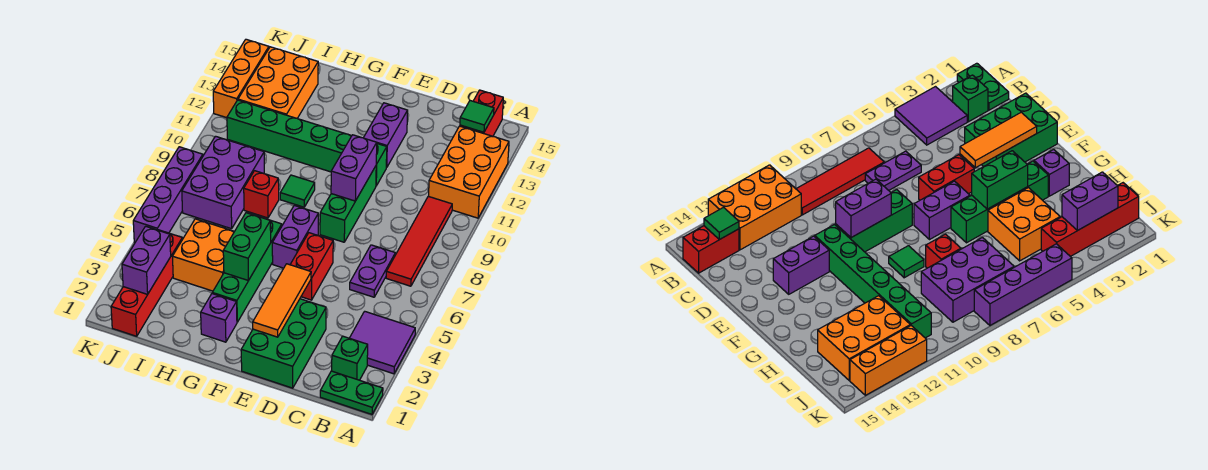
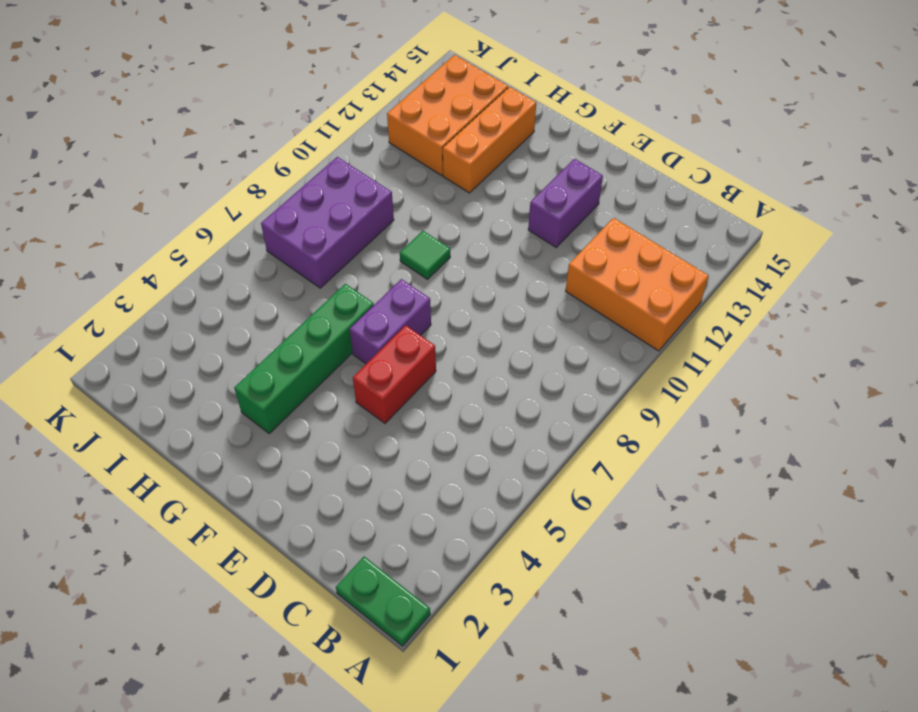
orange brick A11:C12 level 1 -> orange brick A11:B13 level 1
orange brick H12:H14 level 1 -> orange brick K12:K14 level 1
none -> purple tile A3:B4 level 1
none -> green brick B2 level 1
none -> red tile B7:B10 level 1

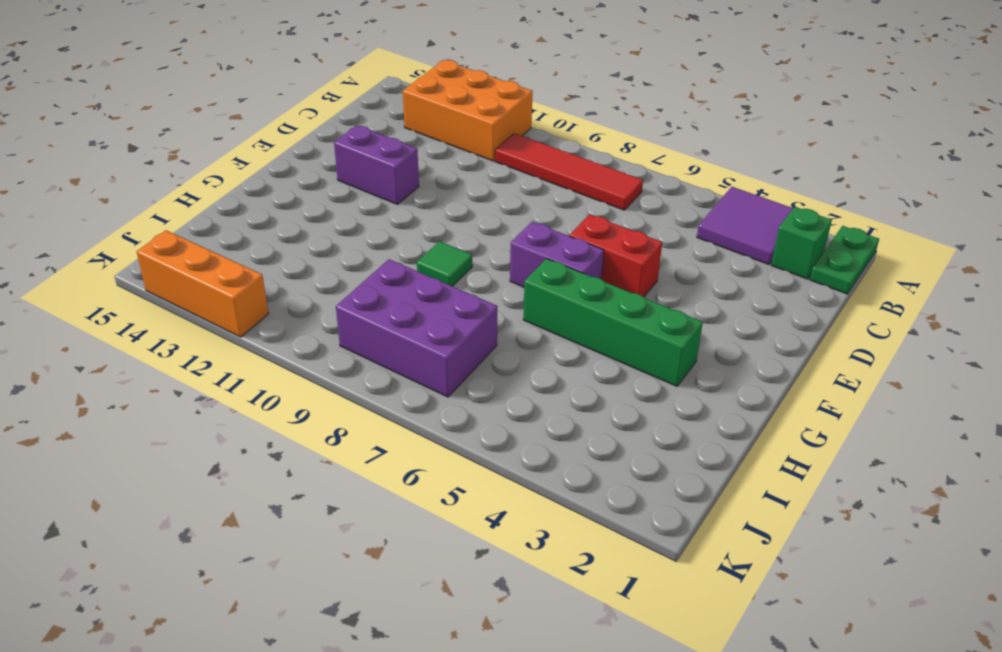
none -> red brick B14:B15 level 1
none -> purple plate C6:C7 level 1
none -> green brick D1:E3 level 1

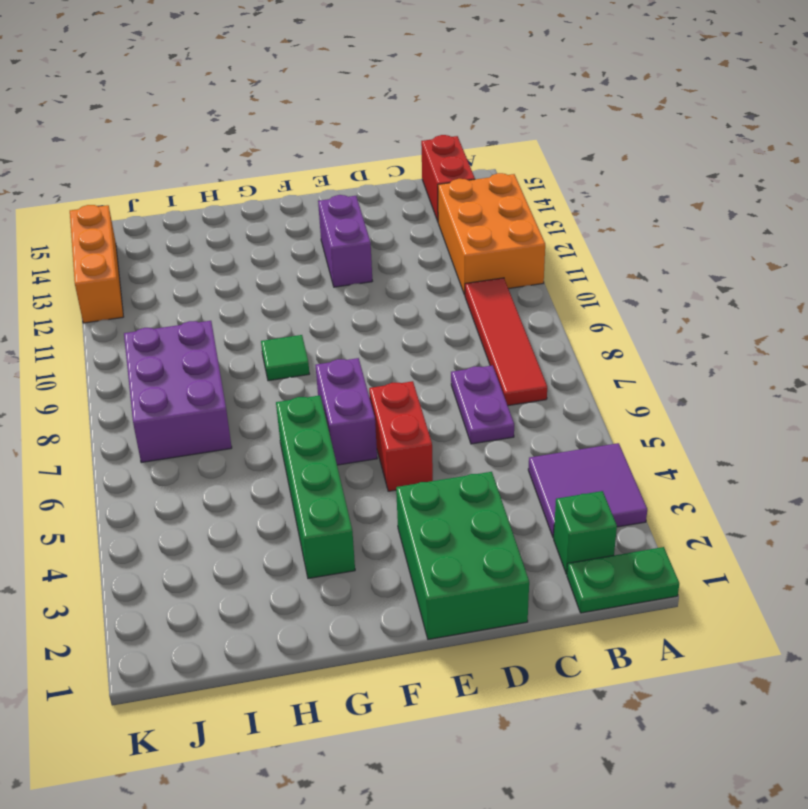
none -> green brick E8:E10 level 1
none -> green brick E11:J11 level 1
none -> purple brick G2 level 1

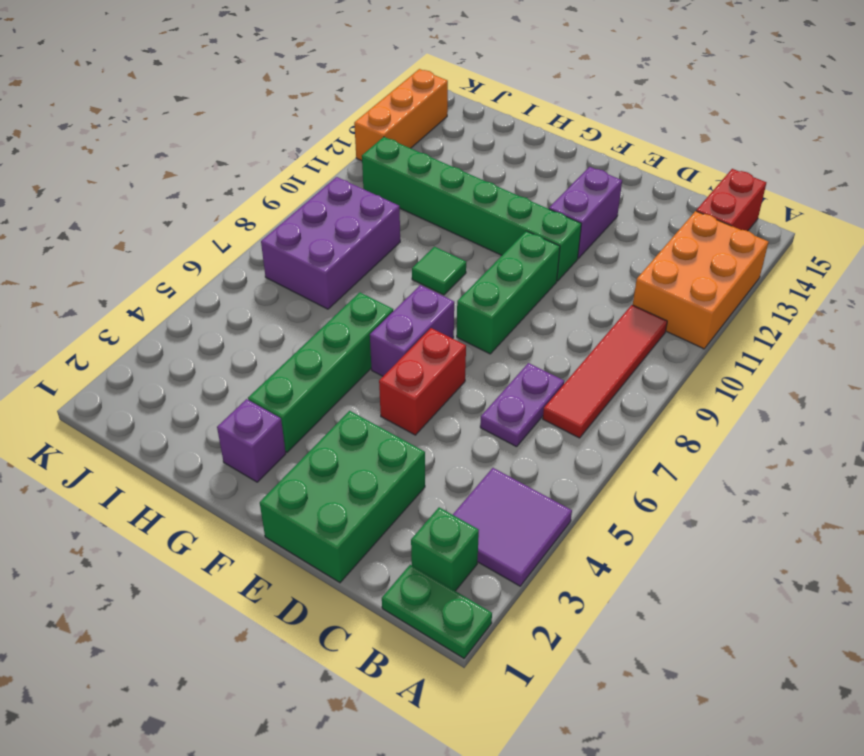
none -> orange brick H4:I5 level 1
none -> red brick H8 level 1
none -> orange brick I12:J14 level 1

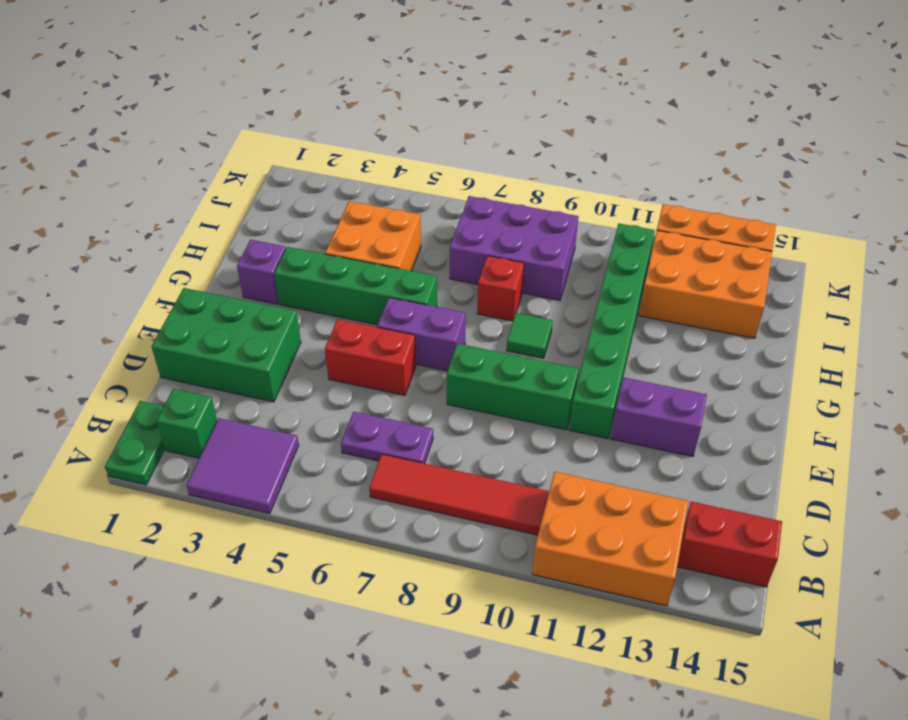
none -> red brick J1:J4 level 1
none -> purple brick K5:K8 level 1
none -> green tile B14 level 2

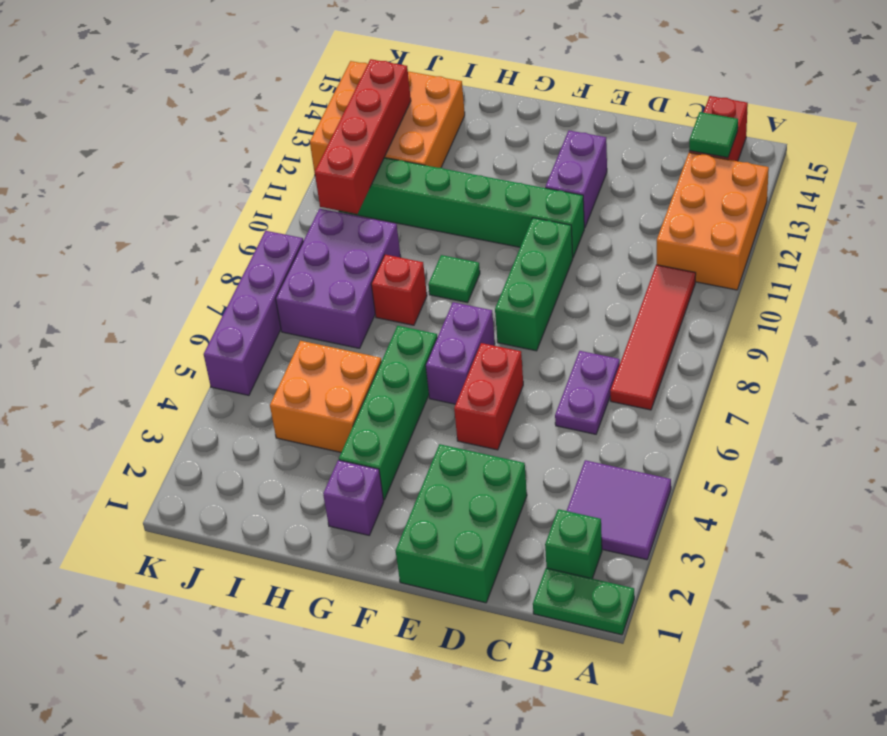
red brick J10:J13 level 2 -> red brick J1:J4 level 1
none -> orange tile E2:E4 level 2
none -> purple brick E9:E10 level 2
none -> green brick G4:G5 level 2

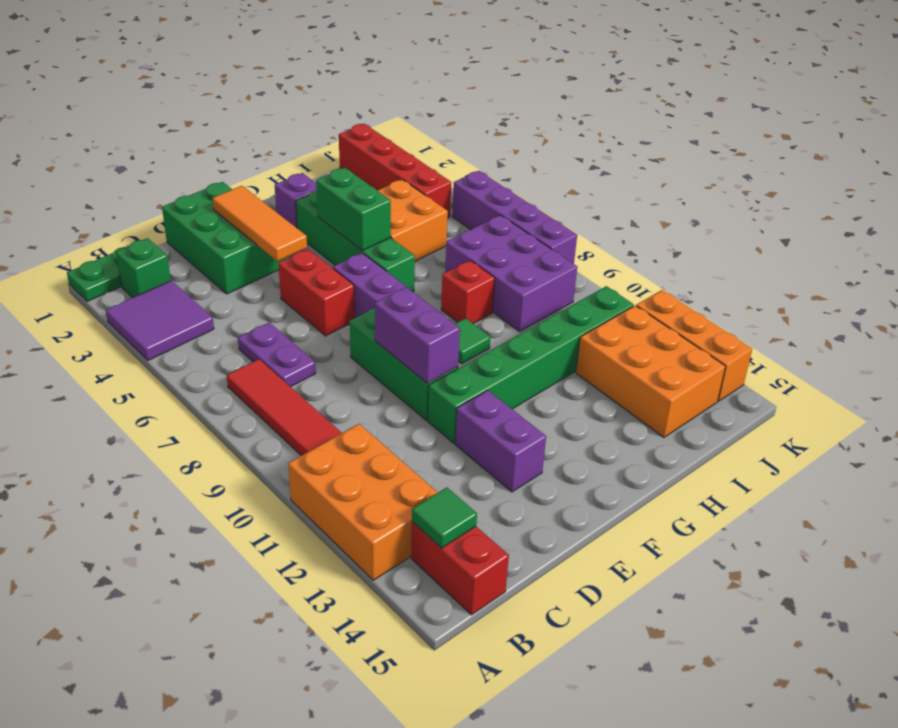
none -> purple brick J2:J3 level 2

